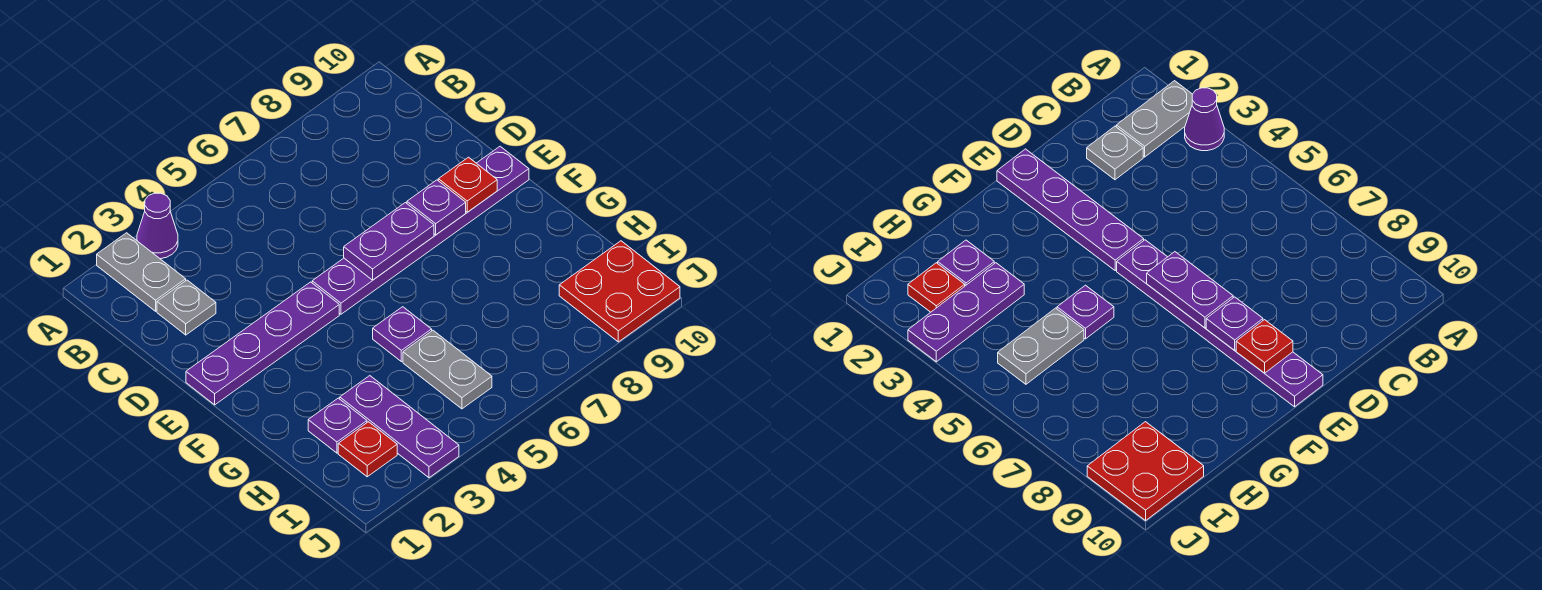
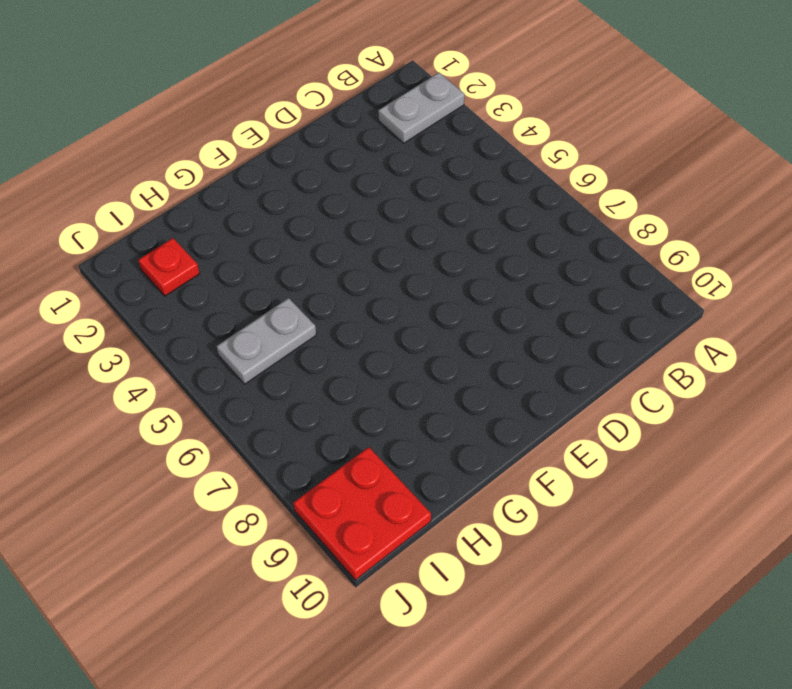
none -> purple cone A3 level 1
none -> grey plate C2 level 1
none -> purple plate E1:E4 level 1

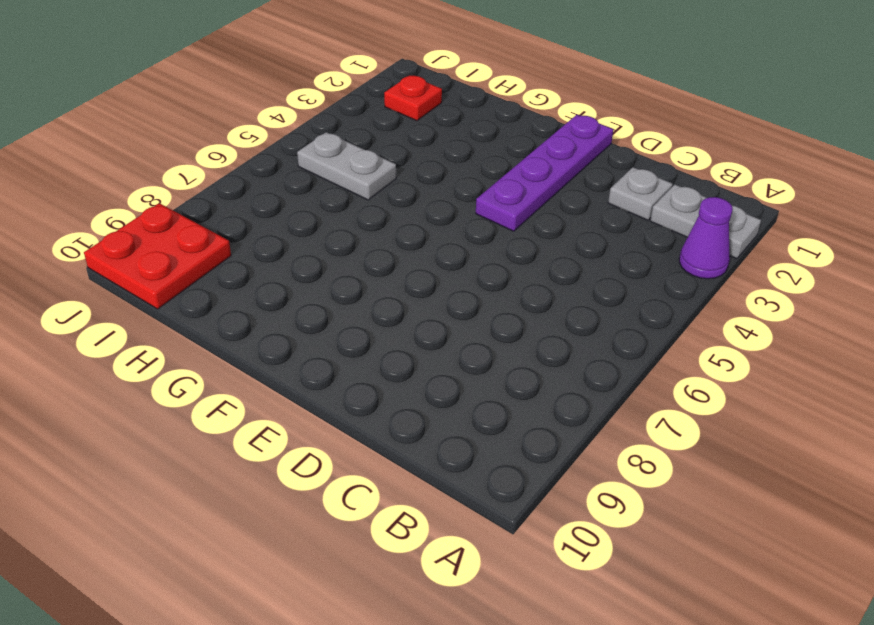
none -> purple plate E5:E10 level 1
none -> purple plate G5 level 1
none -> purple plate H2 level 1

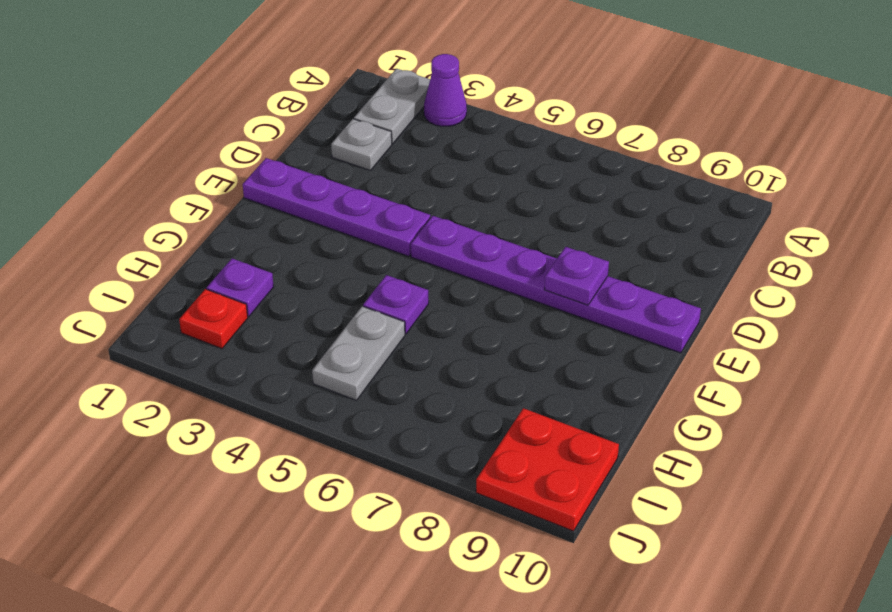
none -> purple plate H3:J3 level 1
none -> purple plate E6:E7 level 2
none -> red plate E9 level 2

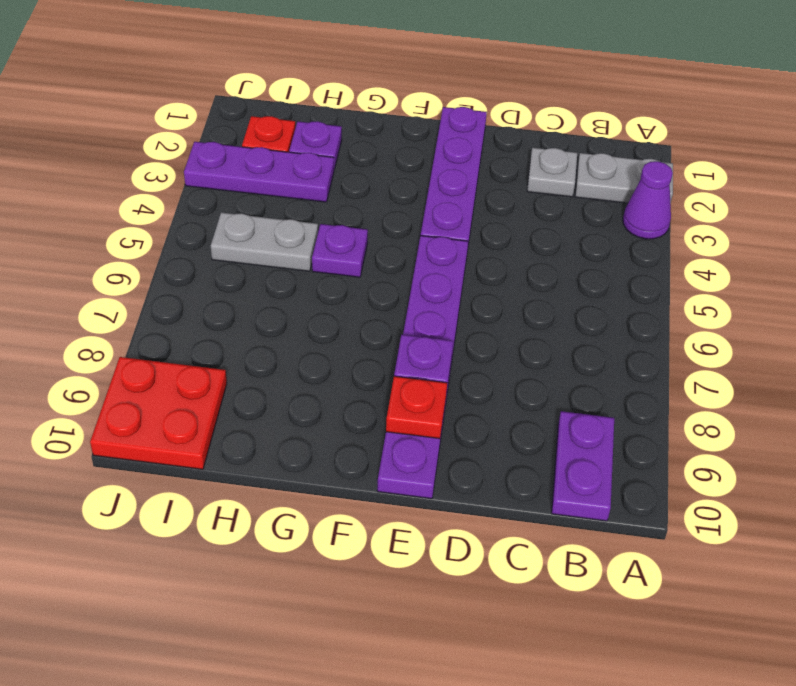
purple plate B9:B10 level 1 -> purple plate E6:E7 level 2

